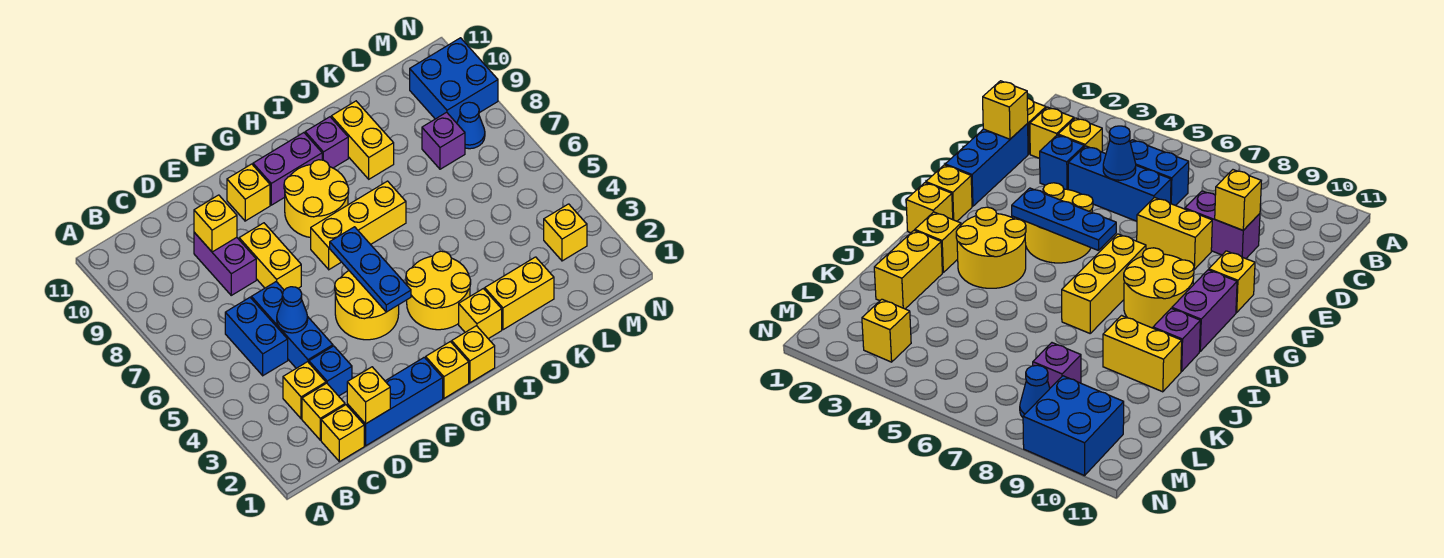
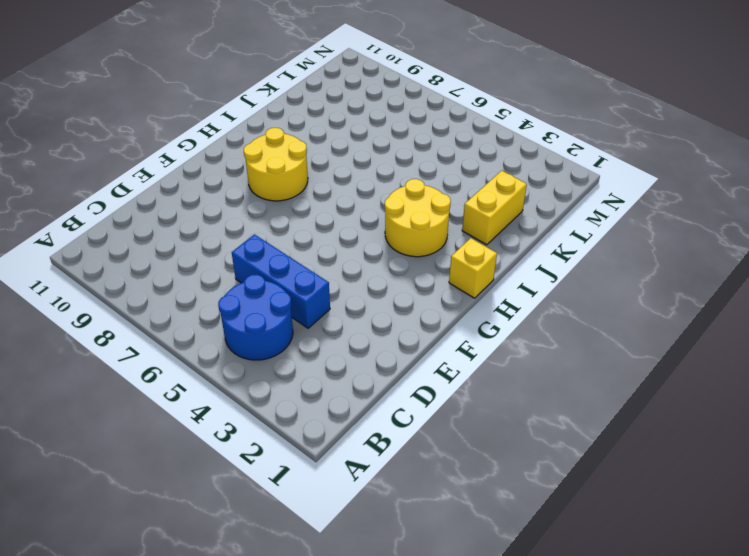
blue round brick B4:C5 level 1 -> blue brick C5:C6 level 1
none -> yellow brick C1 level 1
none -> yellow brick C2 level 1
none -> yellow brick C3 level 1

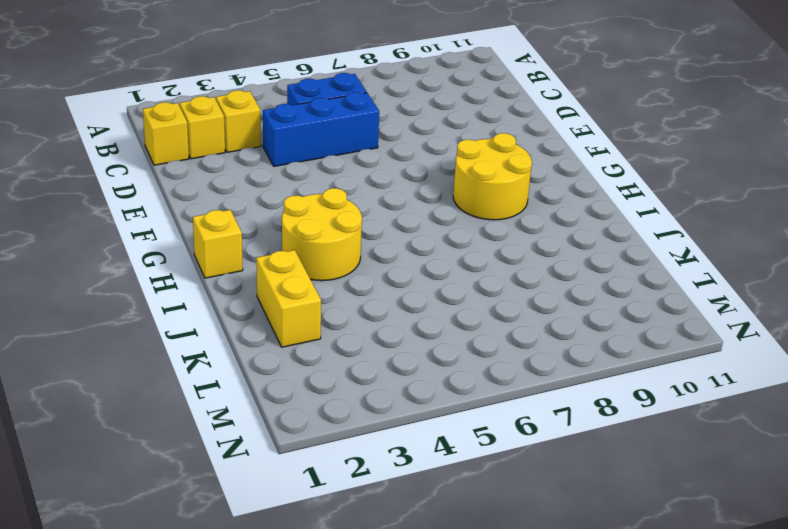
none -> blue brick D1:F1 level 1
none -> blue brick D3 level 1
none -> purple brick D8:D9 level 1

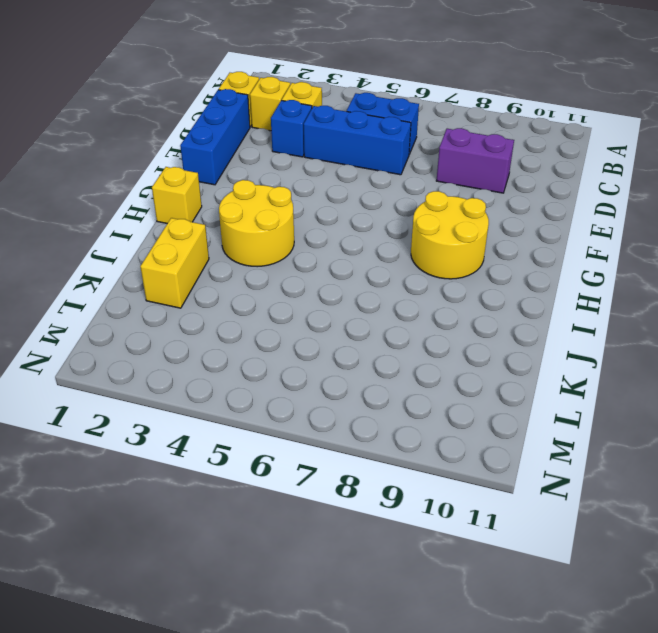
none -> yellow brick E7:E8 level 1
none -> yellow round brick F4:G5 level 1
none -> yellow brick F10 level 1

